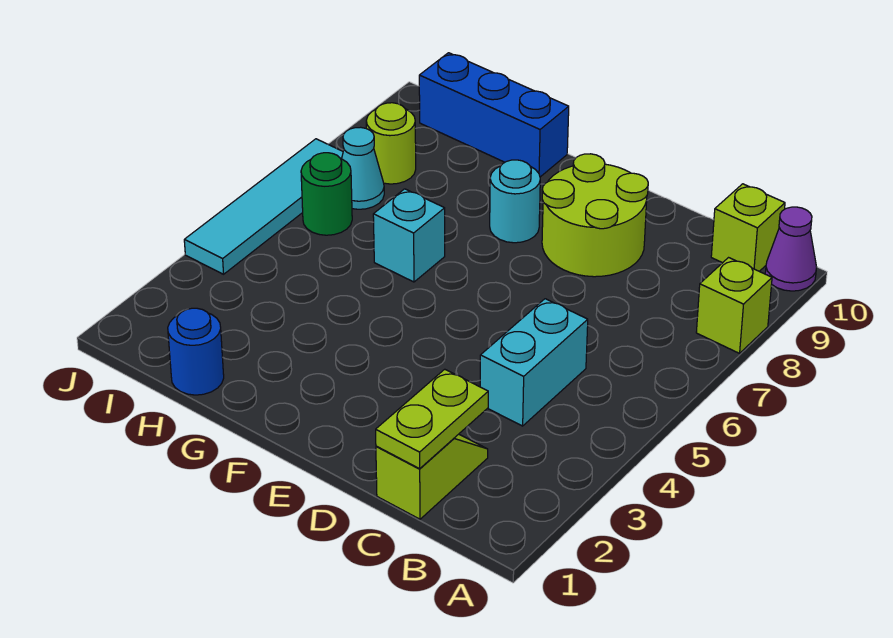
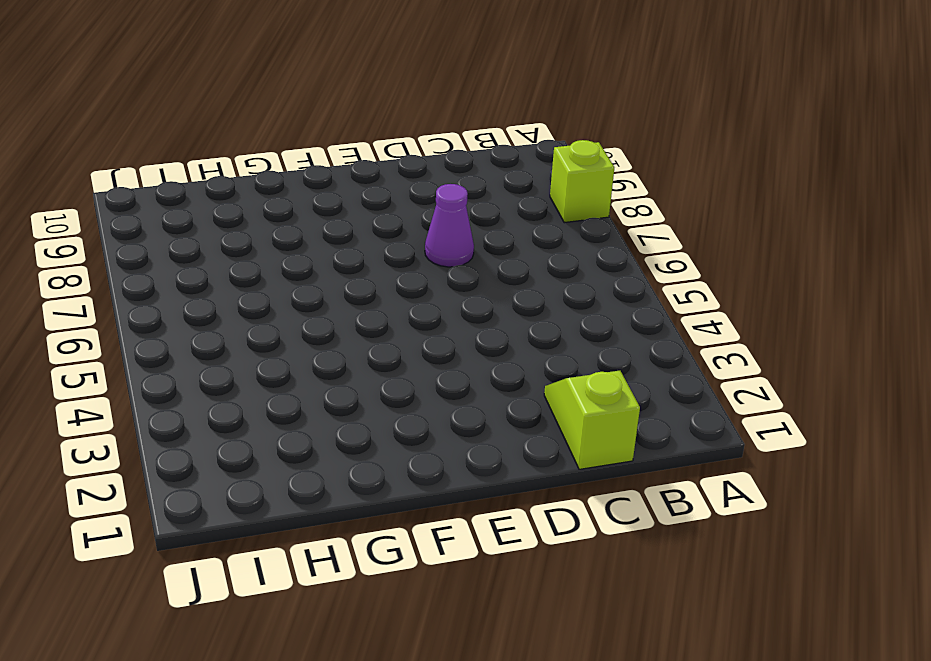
purple cone D7 level 1 -> purple cone A10 level 1
none -> lime brick B10 level 1
none -> cyan brick C4:C5 level 1
none -> lime round brick D8:E9 level 1

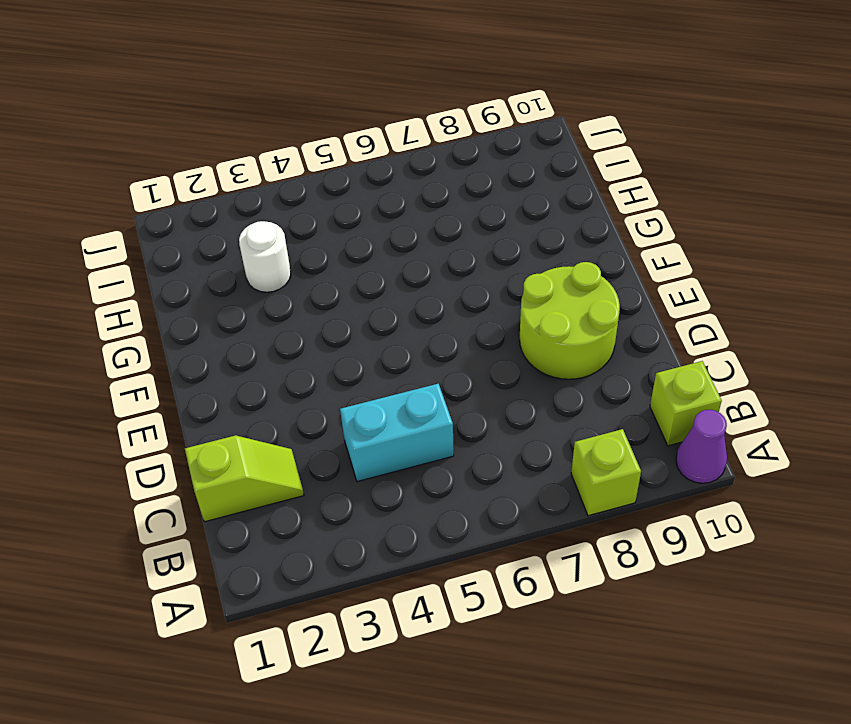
white round brick H3 level 1 -> none
none -> cyan round brick F8 level 1
none -> cyan brick G6 level 1
none -> blue brick G10:I10 level 1

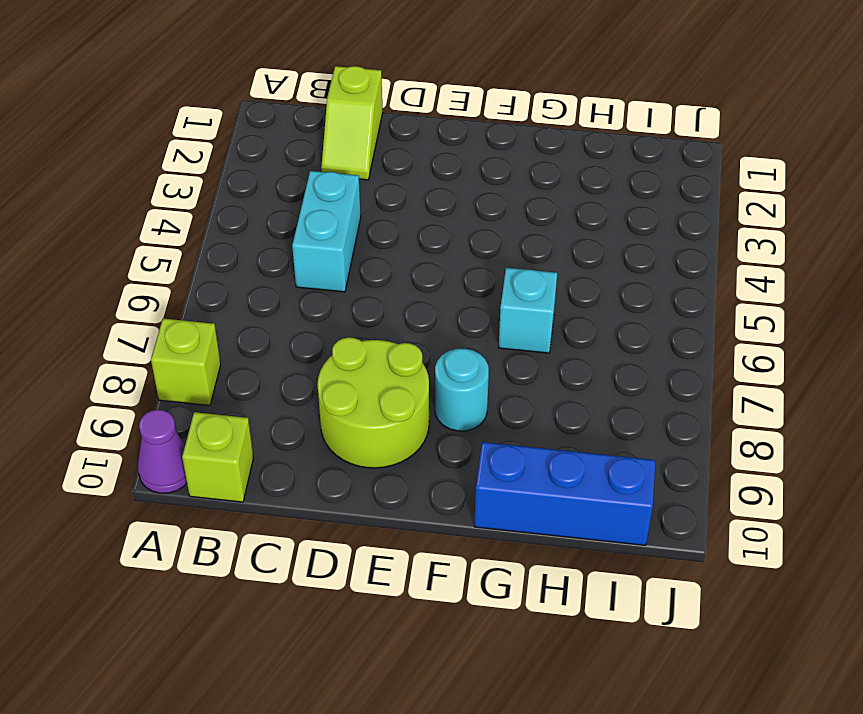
none -> blue round brick H1 level 1
none -> green round brick I6 level 1
none -> cyan cone I7 level 1

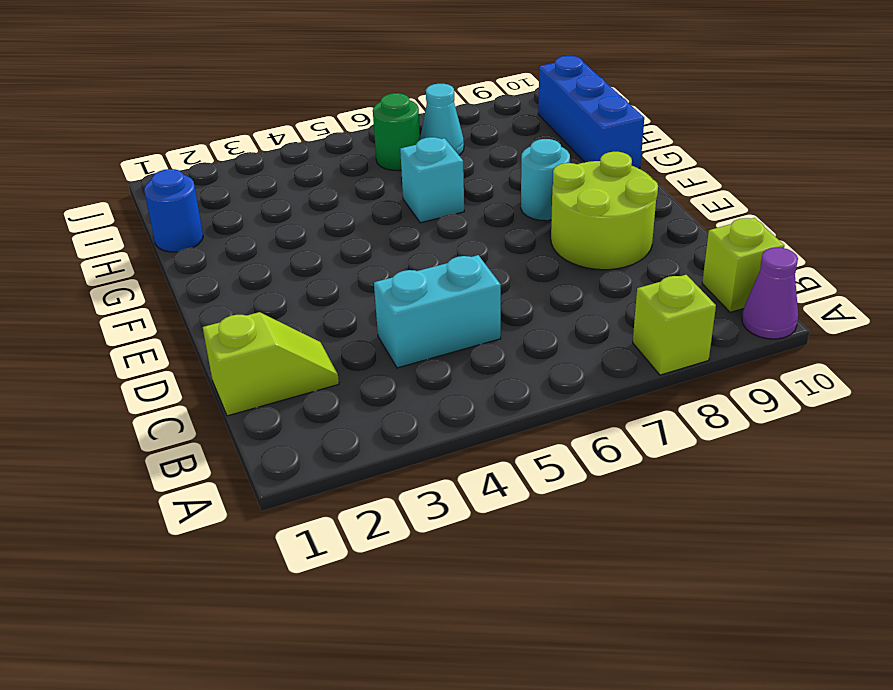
none -> lime round brick I8 level 1
none -> cyan tile J4:J7 level 1
none -> lime plate C1:C2 level 2

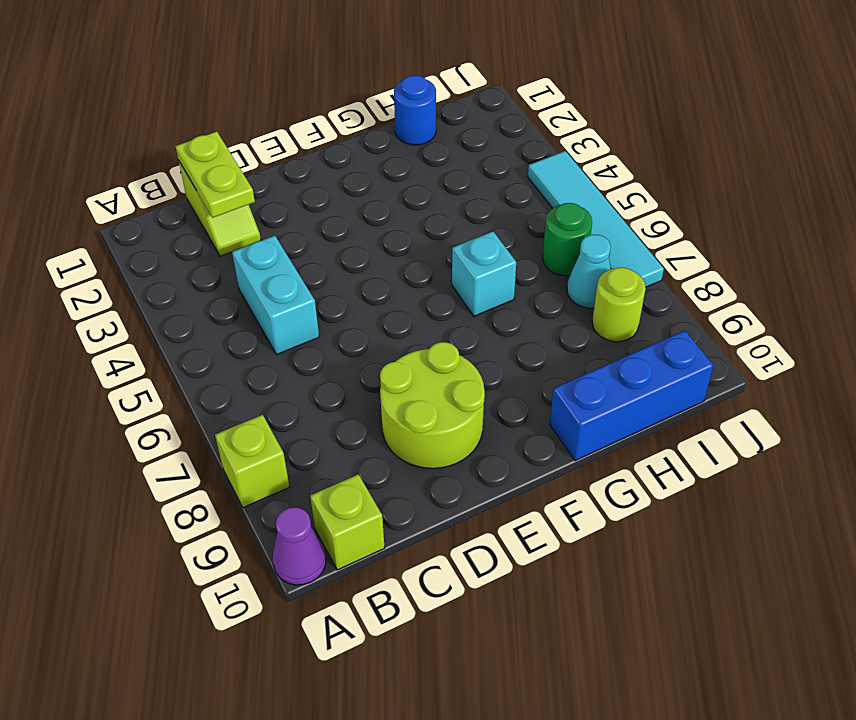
none -> cyan round brick F8 level 1

